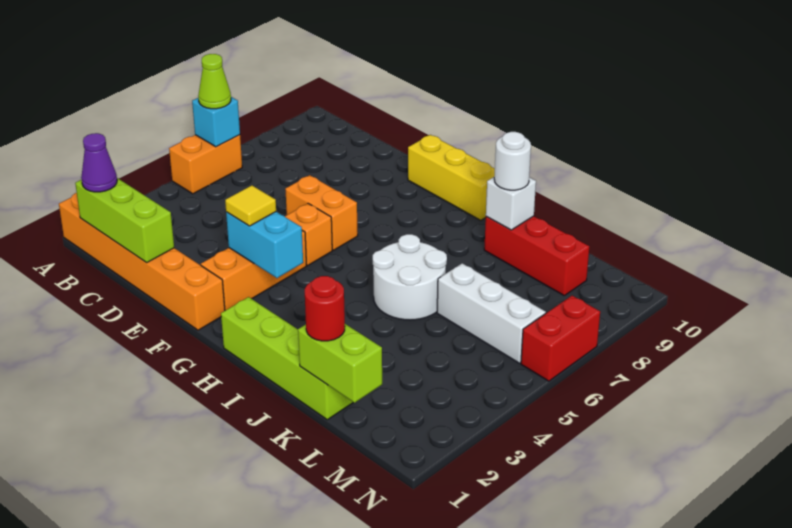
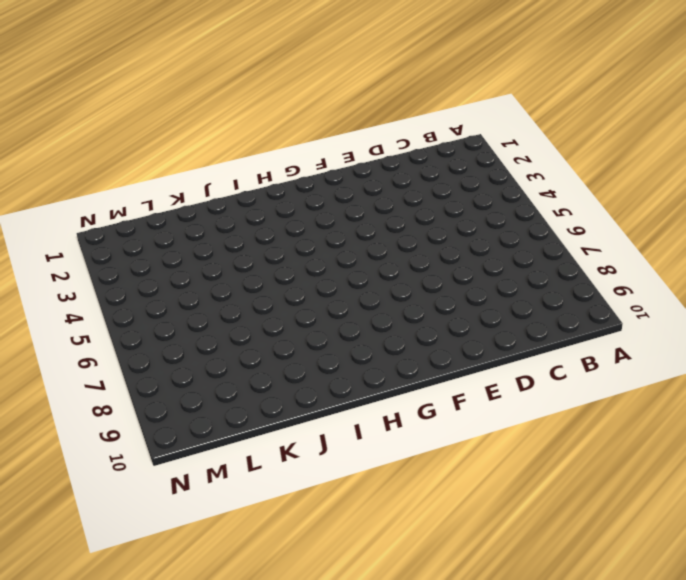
none -> orange brick A1:F1 level 1
none -> orange brick A5:A6 level 1
none -> orange brick E6:F6 level 1

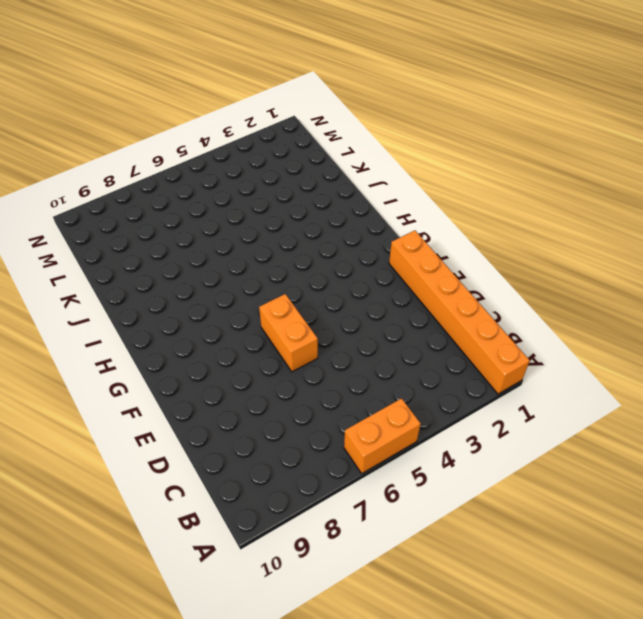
none -> orange brick F2:F4 level 1
none -> orange brick F5 level 1
none -> yellow brick F10:H10 level 1

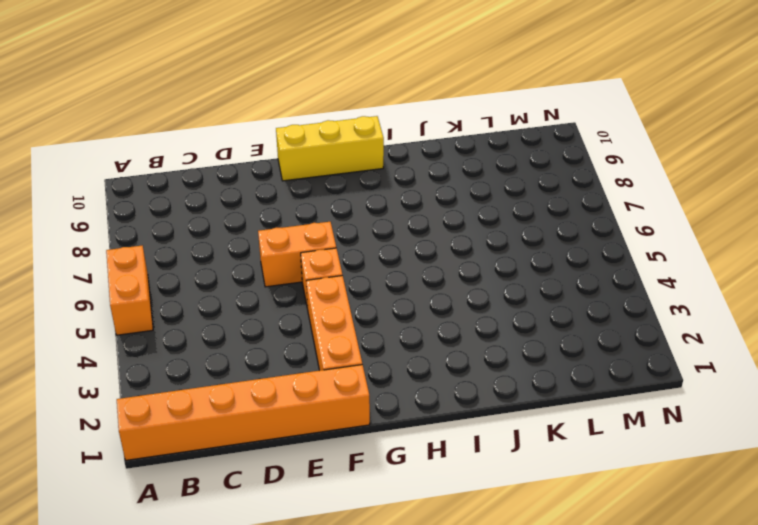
none -> lime brick H1:K1 level 1
none -> white round brick I5:J6 level 1
none -> red brick J9:L9 level 1

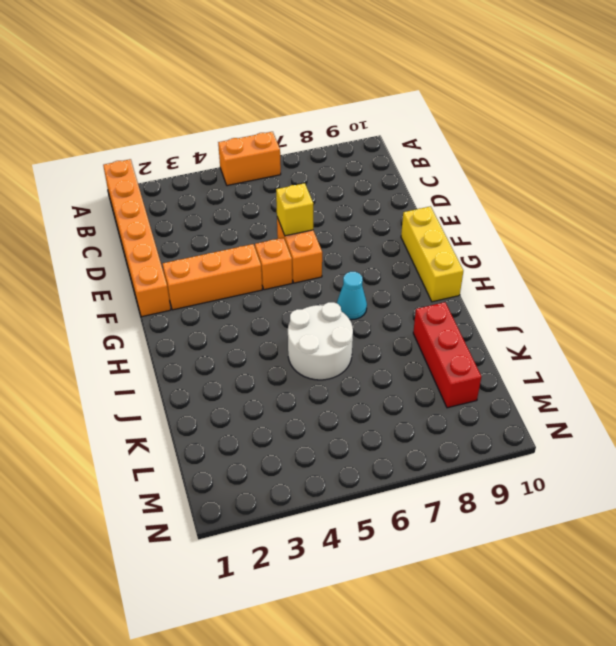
yellow brick E6 level 2 -> none
cyan cone H7 level 1 -> none
none -> lime brick H1:K1 level 1
none -> white brick K6:M6 level 1
none -> red brick N6:N7 level 1

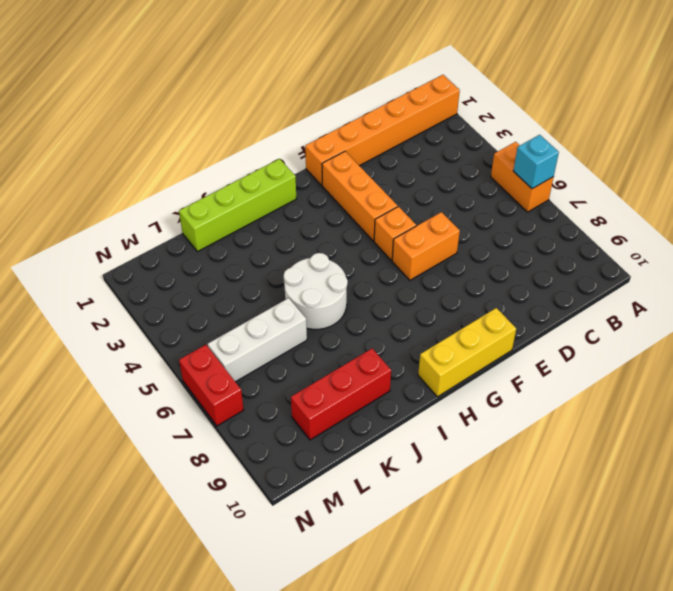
none -> lime brick B1:D1 level 2
none -> cyan brick F3:G3 level 2
none -> white brick J9 level 2

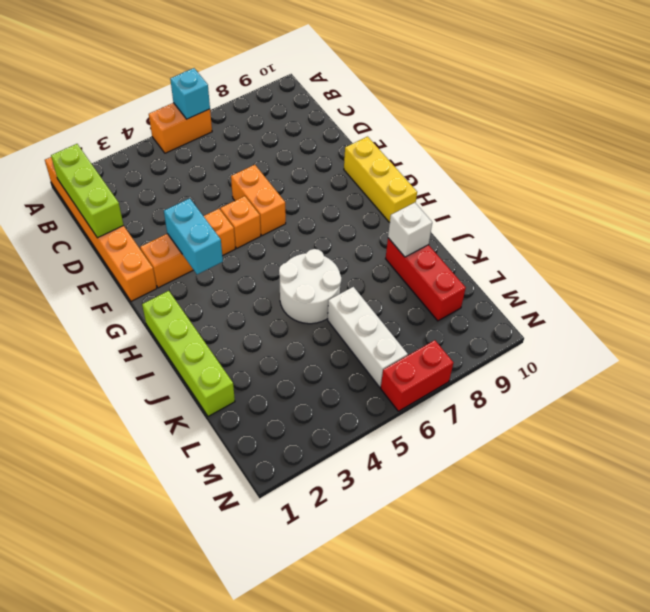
none -> lime brick K1:L1 level 2
none -> lime cone A6 level 3
none -> purple cone B1 level 3

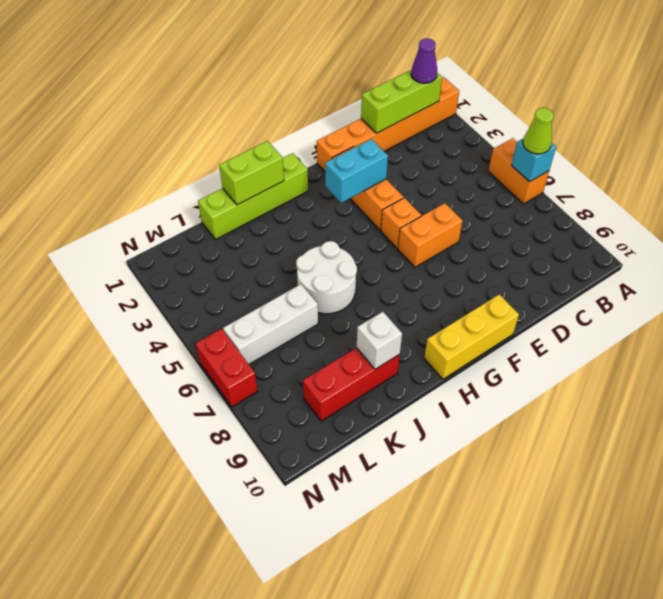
lime brick I1:J1 level 2 -> lime brick K1:L1 level 2
none -> yellow tile F3 level 3
none -> white round brick J9 level 3
none -> red round brick K1 level 3

